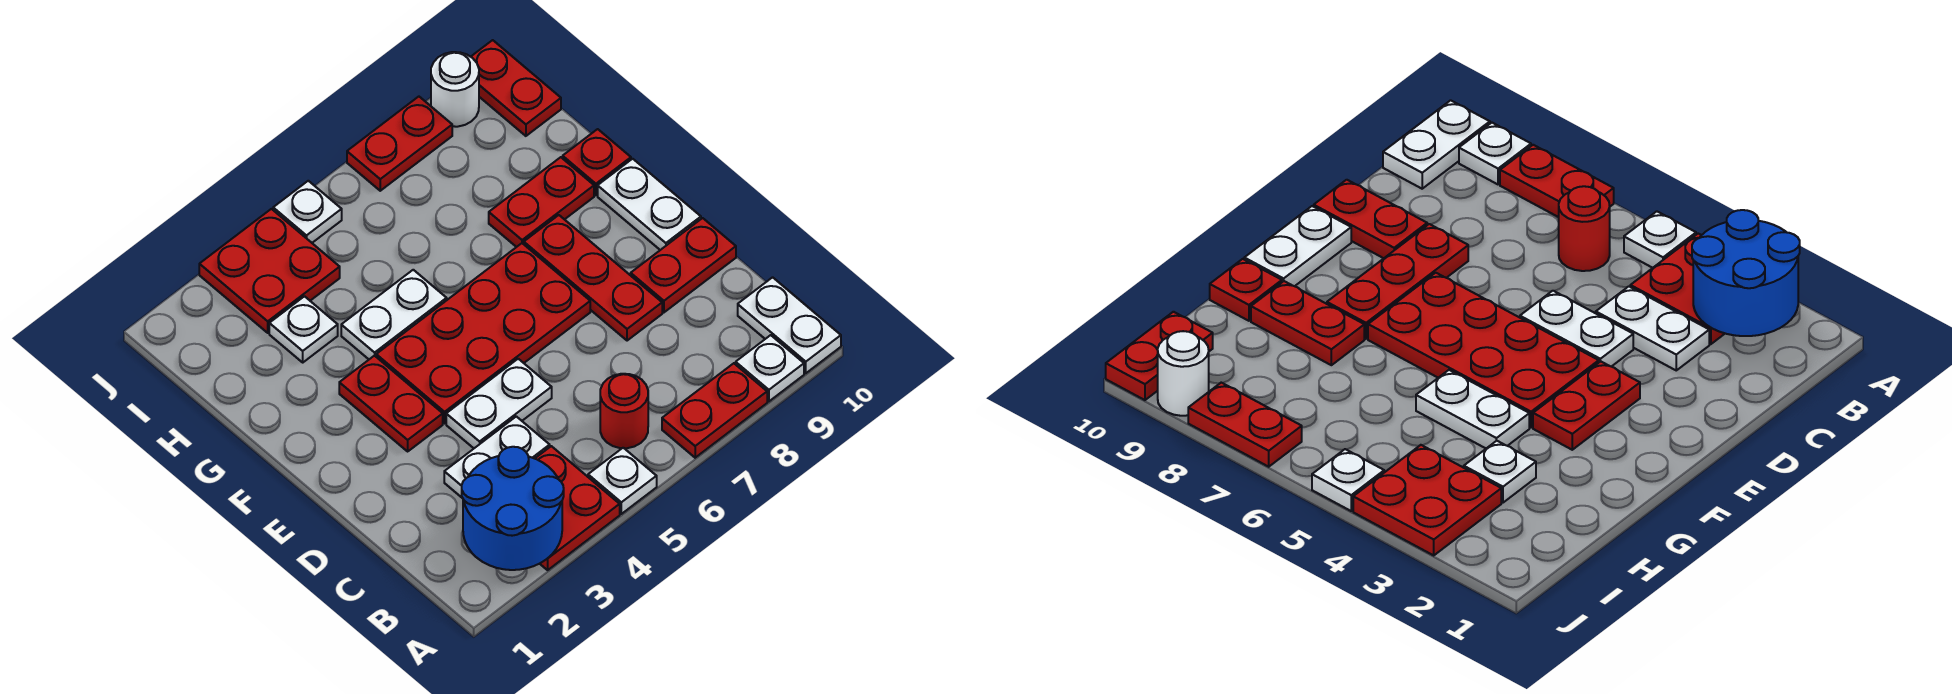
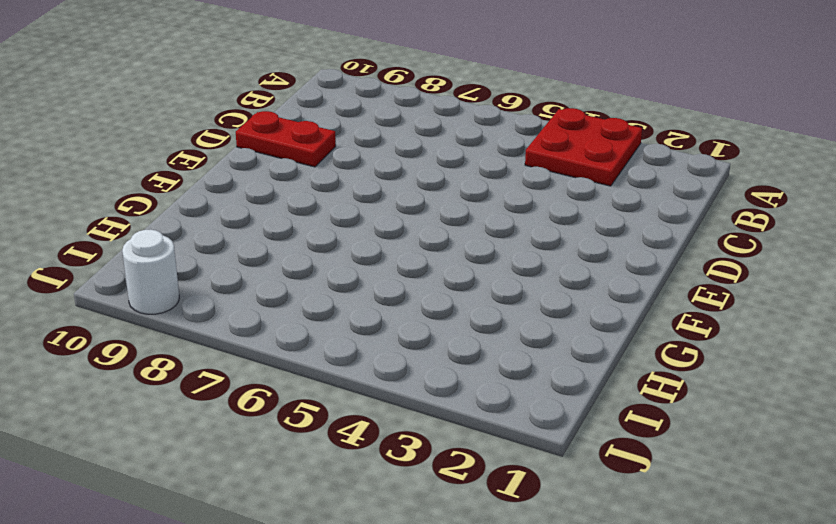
none -> white plate A5 level 1
none -> red plate A7:A8 level 1
none -> white plate A9 level 1

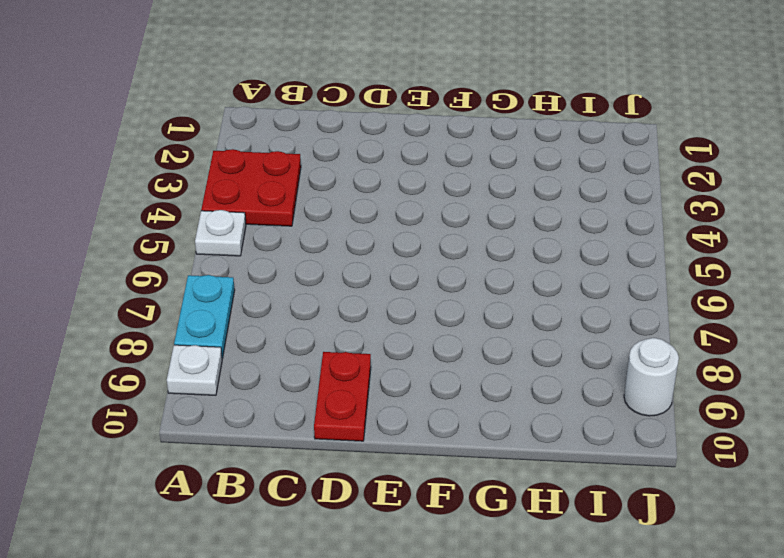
cyan plate A7:A8 level 1 -> red plate A7:A8 level 1
none -> white plate A10:B10 level 1
none -> red round brick B6 level 1
none -> white plate C3:C4 level 1

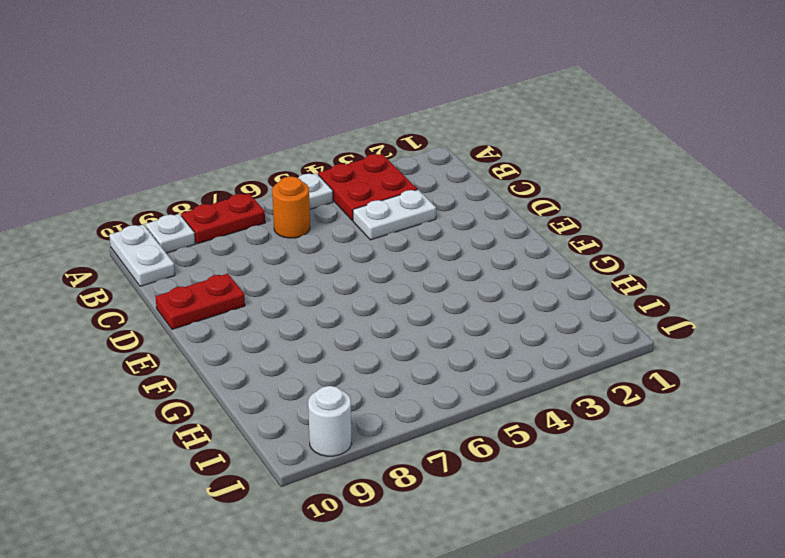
orange round brick B6 level 1 -> red round brick B6 level 1
none -> white plate D4:D5 level 1
none -> red plate D8:F8 level 1
none -> red plate E3:F3 level 1

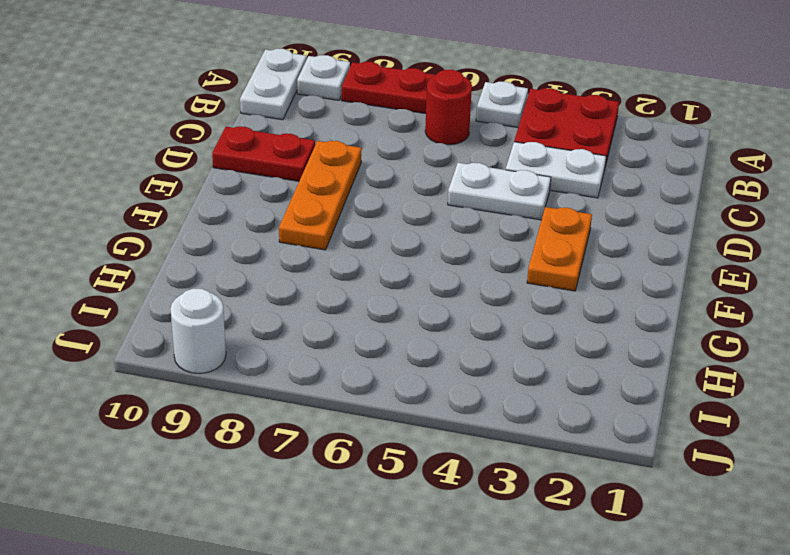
orange plate D8:F8 level 1 -> red plate D8:F8 level 1
orange plate E3:F3 level 1 -> red plate E3:F3 level 1
none -> red plate E4:F7 level 1
none -> white plate E10:F10 level 1
none -> white plate G4:G5 level 1

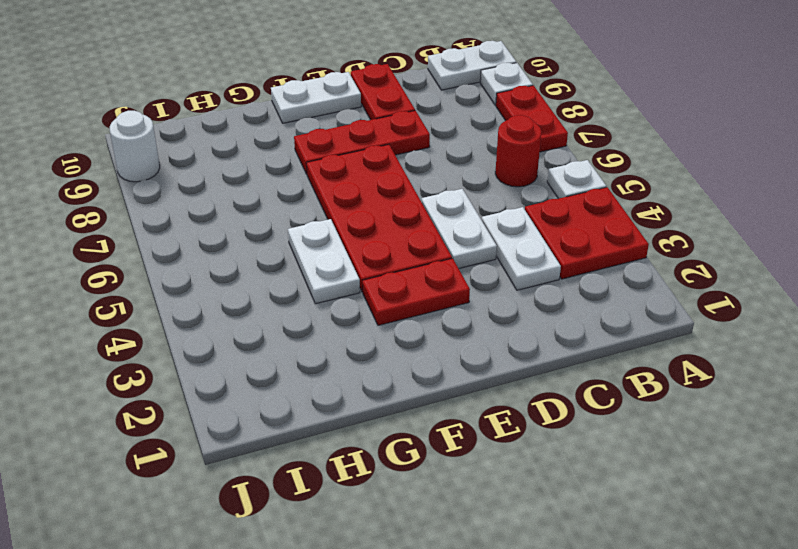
none -> red plate G8:G9 level 1
none -> red plate G10 level 1
none -> white plate H3 level 1

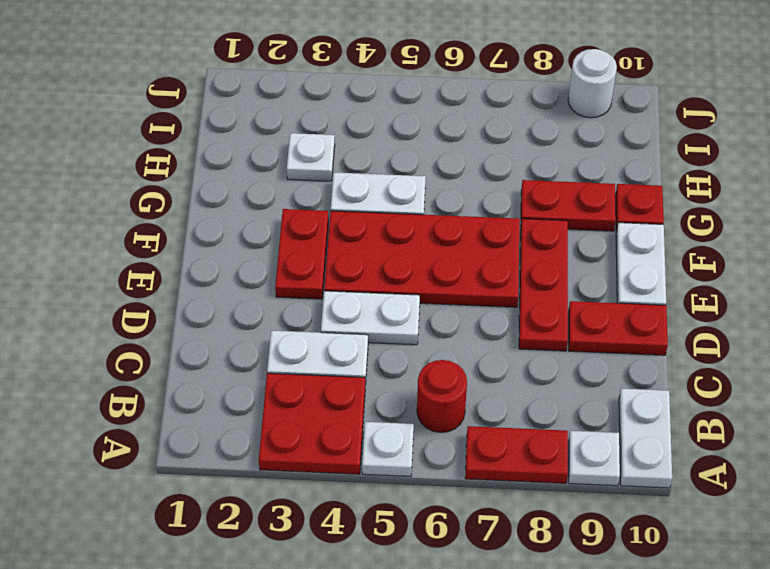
none -> red plate I3:J4 level 1
none -> red plate I10:J10 level 1
none -> white plate J5 level 1

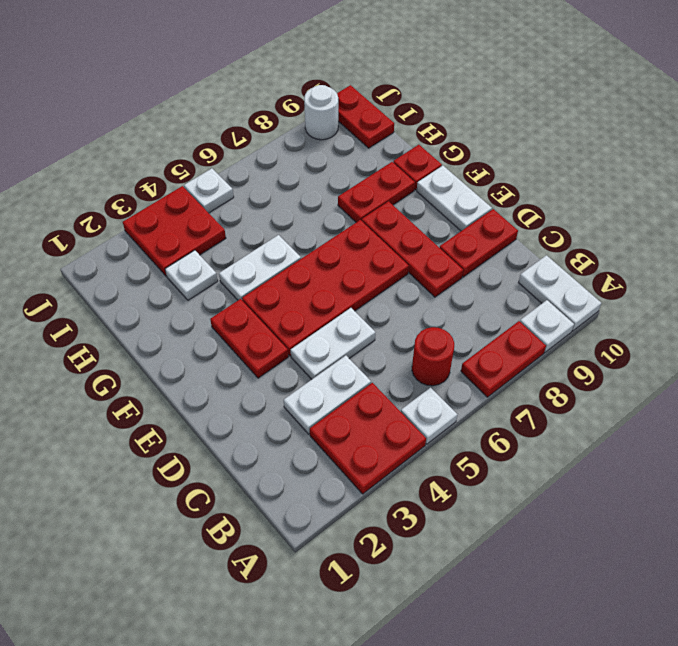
none -> red plate J7:J8 level 1
none -> blue round brick A2:B3 level 2

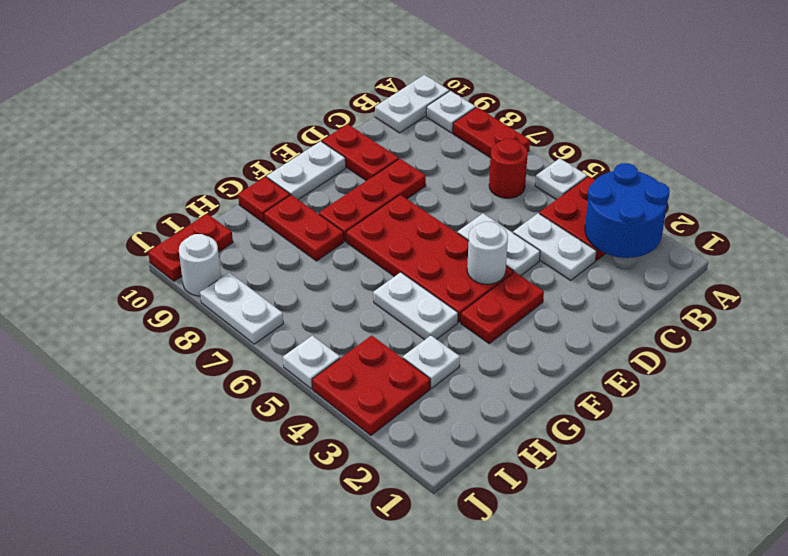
white round brick E4 level 2 -> none
white plate J7:J8 level 1 -> red plate J7:J8 level 1

